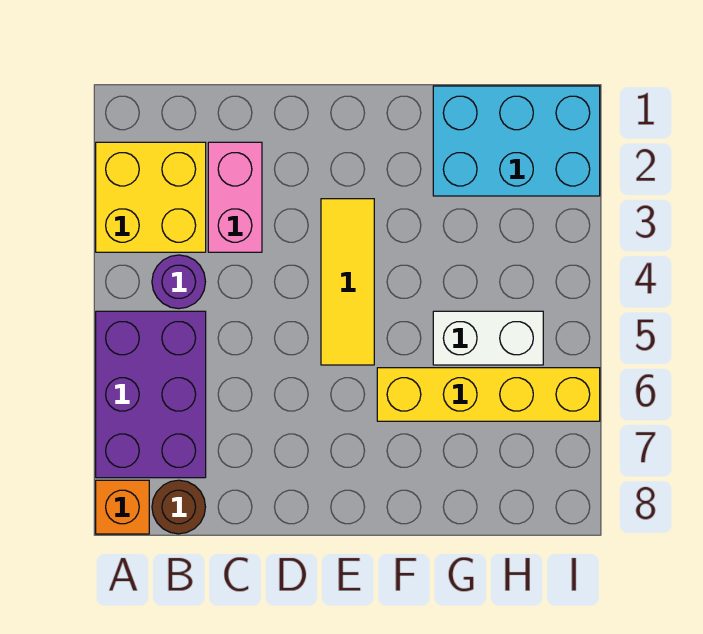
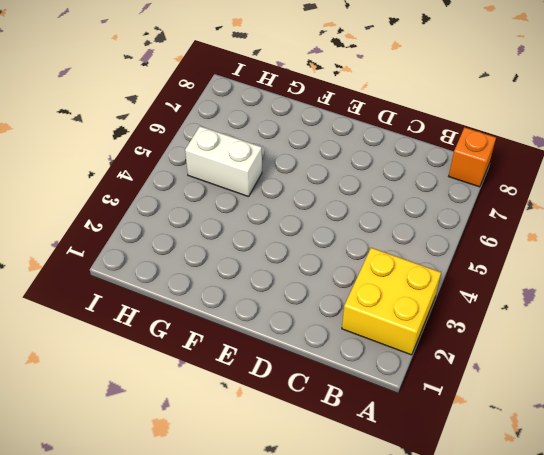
none -> purple brick A5:B7 level 1
none -> purple round brick B4 level 1

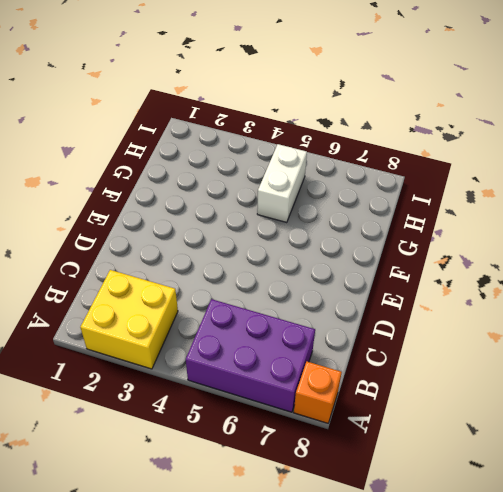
none -> purple round brick B4 level 1
none -> brown round brick B8 level 1

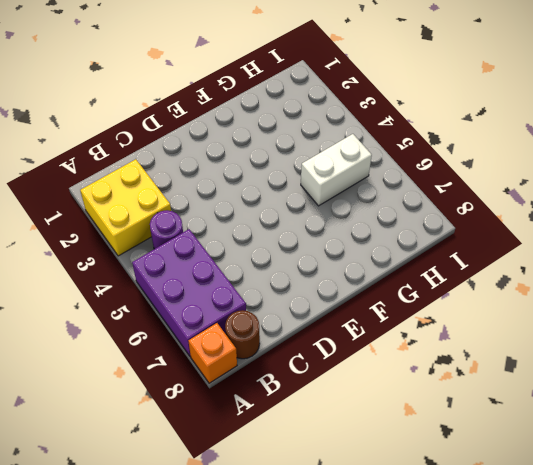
none -> pink brick C2:C3 level 1
none -> yellow tile E3:E5 level 1

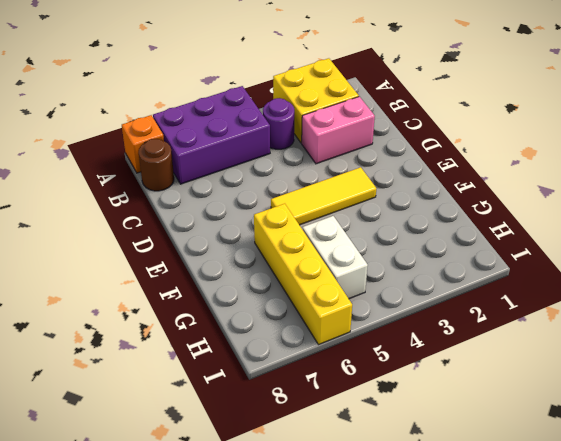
none -> cyan brick G1:I2 level 1

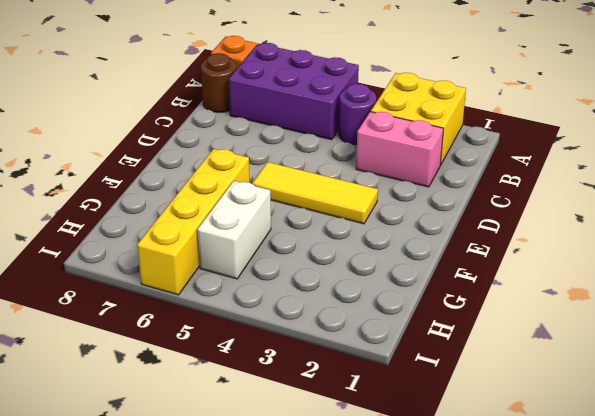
none -> cyan brick G1:I2 level 1

